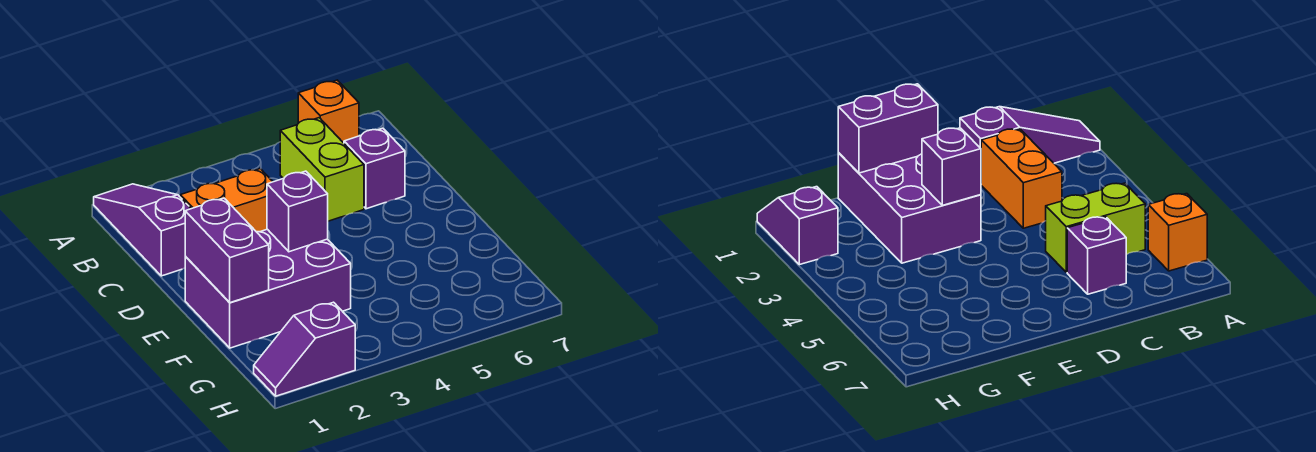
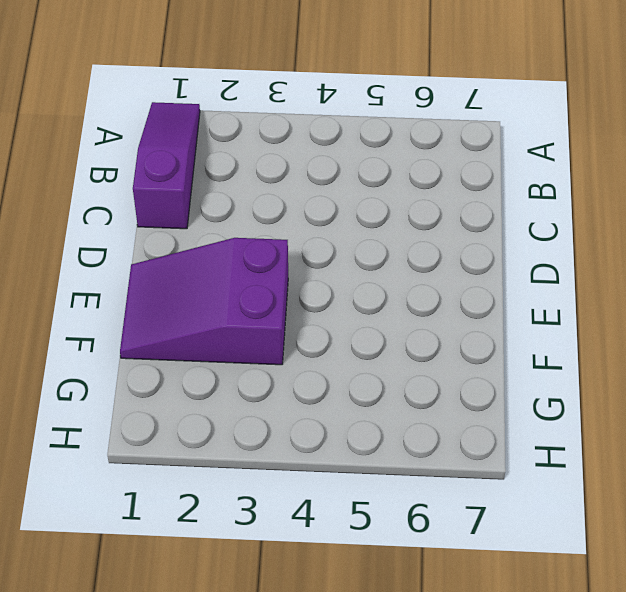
purple slope E1:F3 level 1 top 3 -> purple brick E1:F3 level 1
none -> orange brick A6 level 1
none -> lime brick B5:C5 level 1

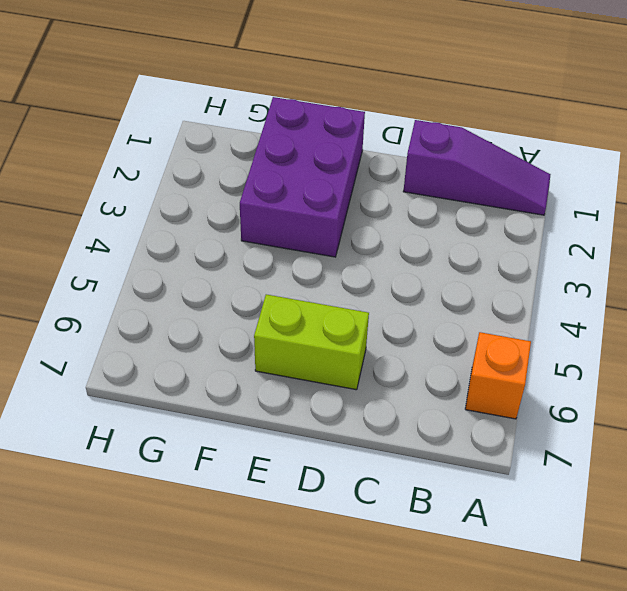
lime brick D6:E6 level 1 -> lime brick B5:C5 level 1
none -> orange brick C2:C3 level 1
none -> purple brick C6 level 1

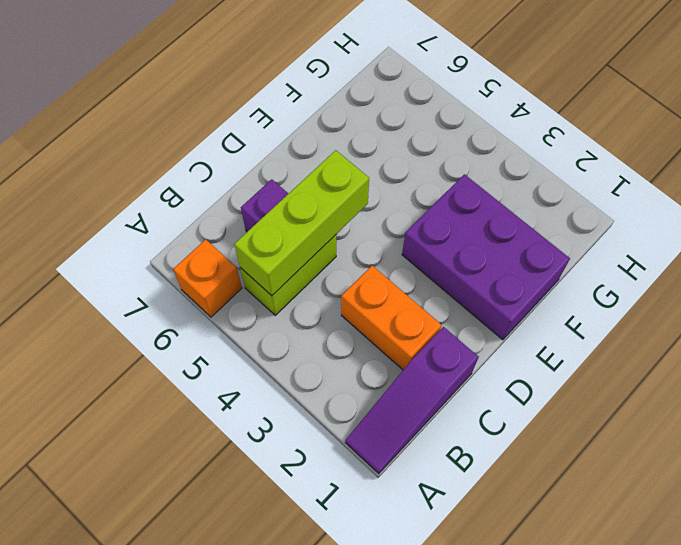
lime brick B5:D5 level 2 -> none
none -> purple slope H1:H2 level 1 top 2
none -> purple brick E1:F1 level 2

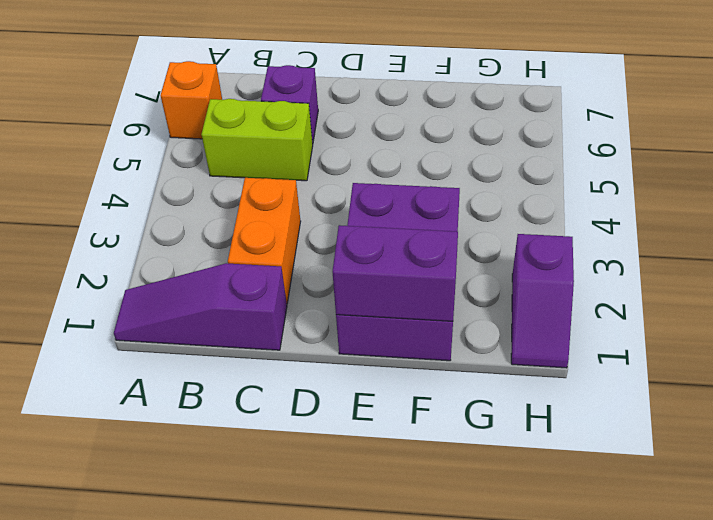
none -> purple brick E3 level 2

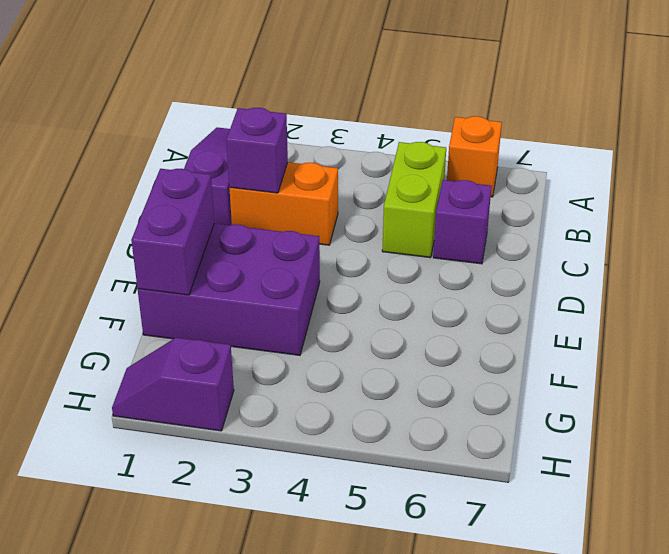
purple brick C2 level 2 -> purple brick E3 level 2

